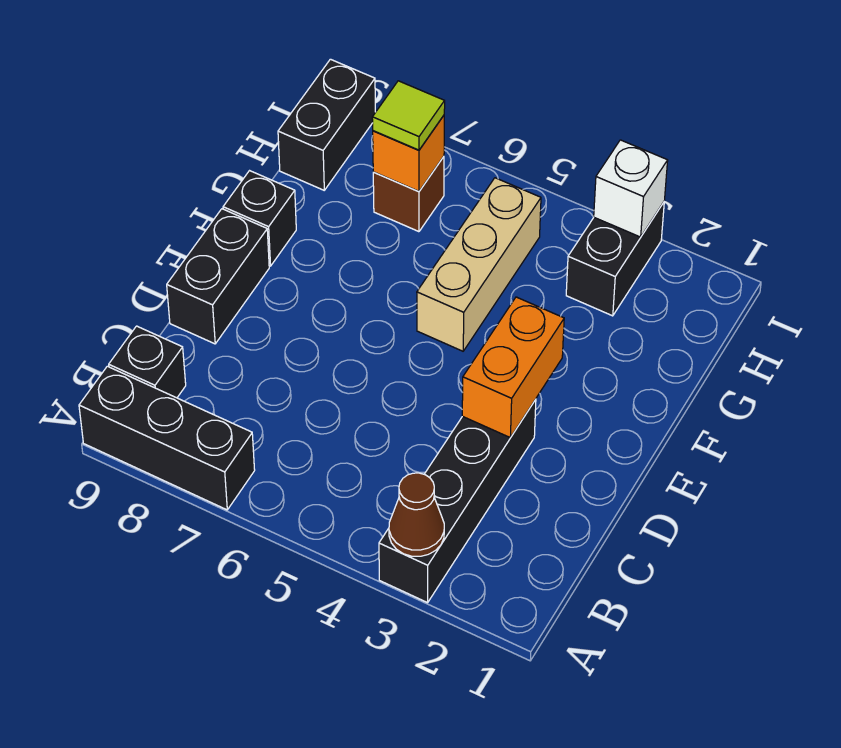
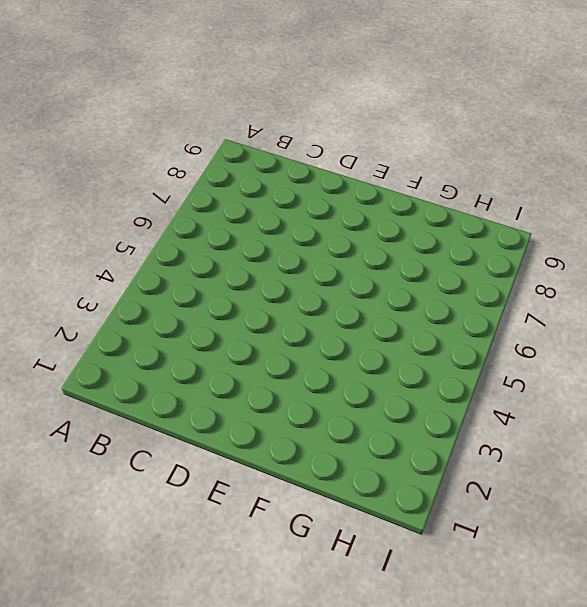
none -> black brick A3:D3 level 1
none -> black brick A7:A9 level 1
none -> black brick B9 level 1

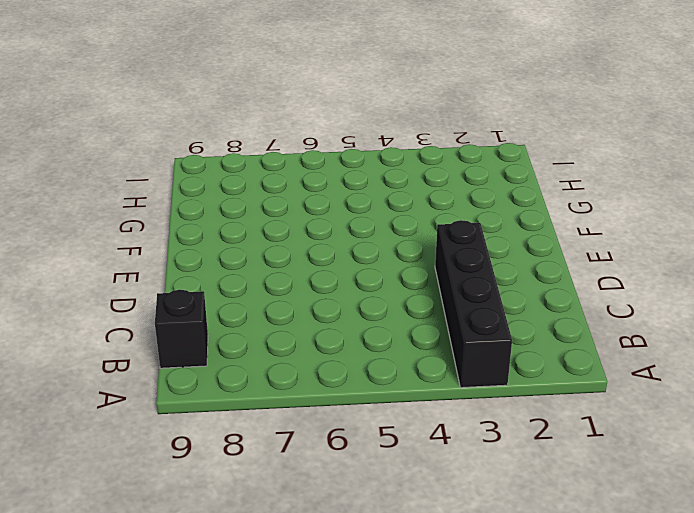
none -> black brick A7:A9 level 1
none -> black brick D9:E9 level 1
none -> tan brick F5:H5 level 1

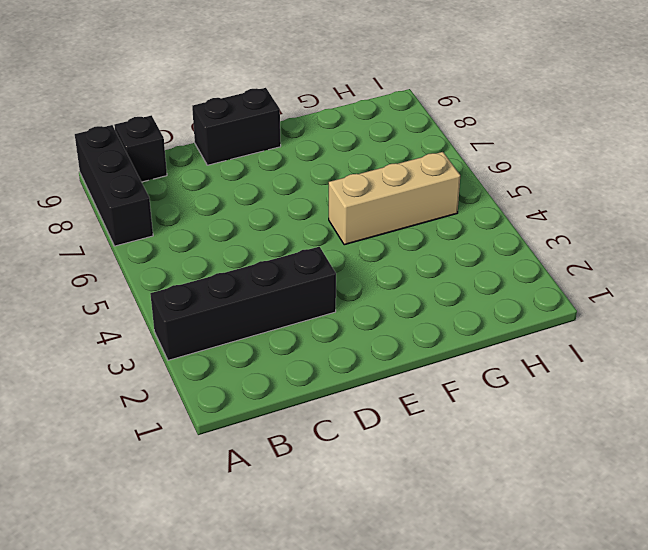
none -> black brick F9 level 1
none -> black brick H3:I3 level 1
none -> brown brick H7 level 1

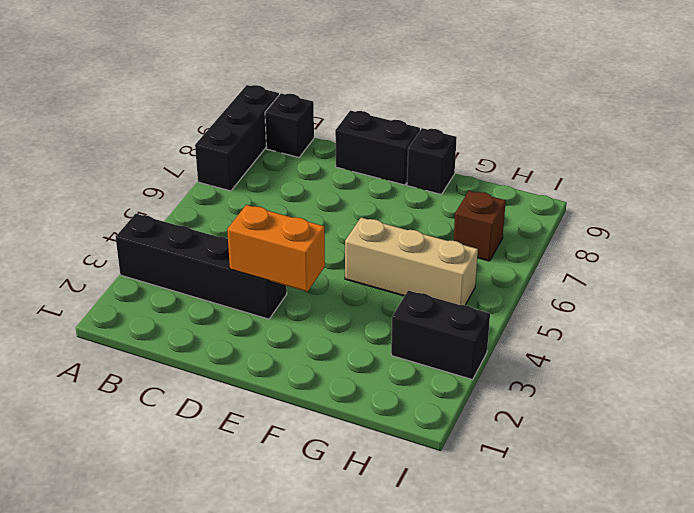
none -> black brick H9:I9 level 1
none -> brown cone A3 level 2
none -> orange brick H7 level 2

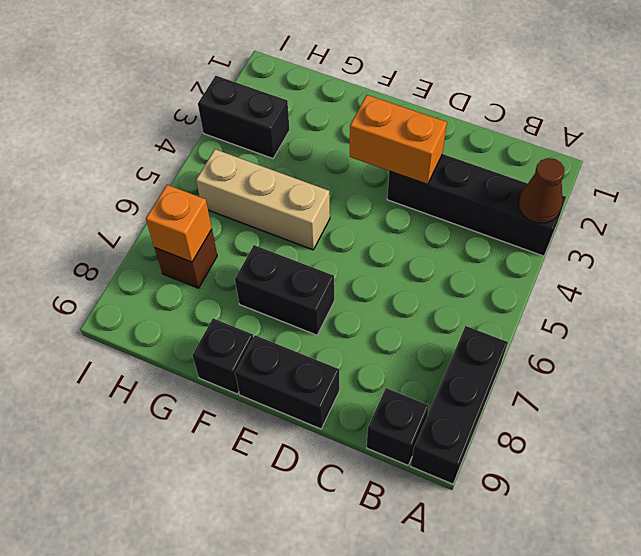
black brick E7:F7 level 1 -> black brick H9:I9 level 1
none -> white brick I3 level 2
none -> lime tile H7 level 3

